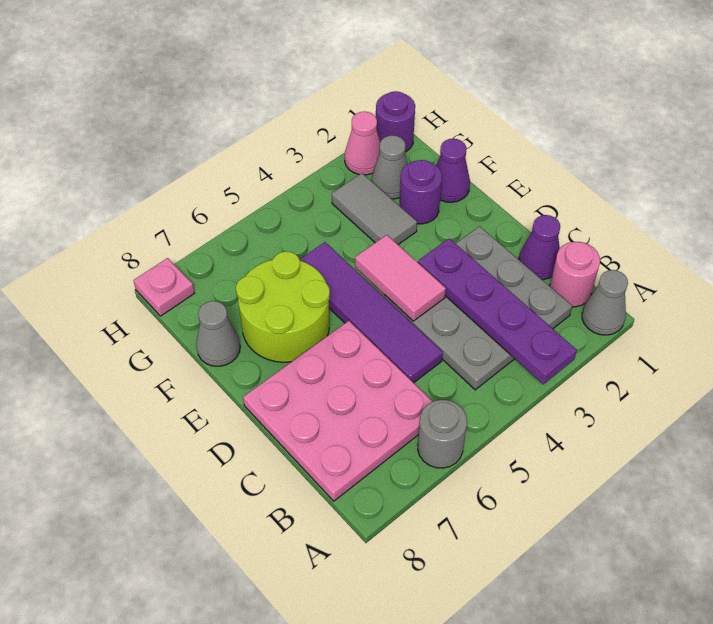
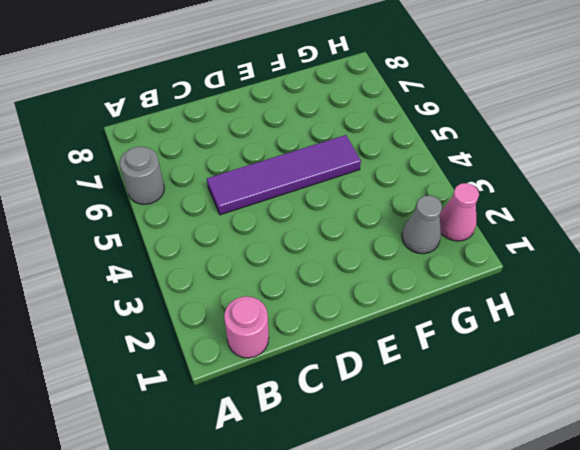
none -> grey cone A1 level 1
none -> grey plate B2:D4 level 1
none -> pink plate B6:D8 level 1

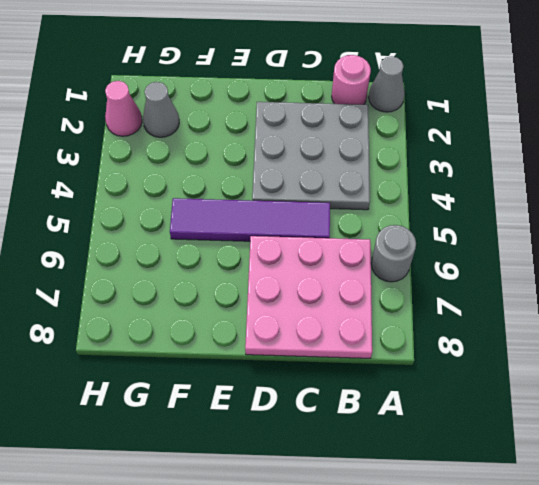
none -> purple cone C1 level 1
none -> lime round brick E6:F7 level 1
none -> purple cone F1 level 1

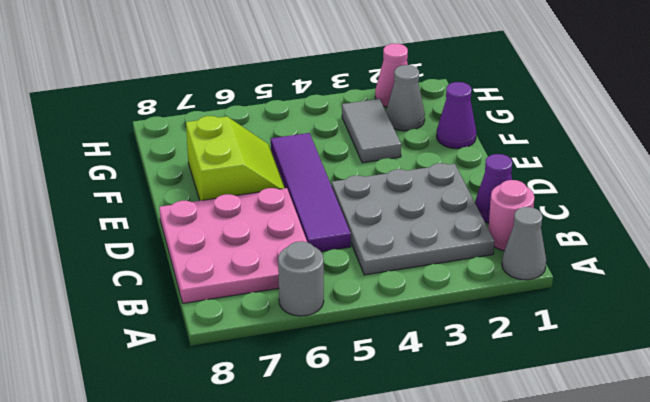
lime slope E6:F7 level 1 top 7 -> lime round brick E6:F7 level 1
none -> purple round brick F2 level 1
none -> grey cone F8 level 1
none -> purple round brick H1 level 1

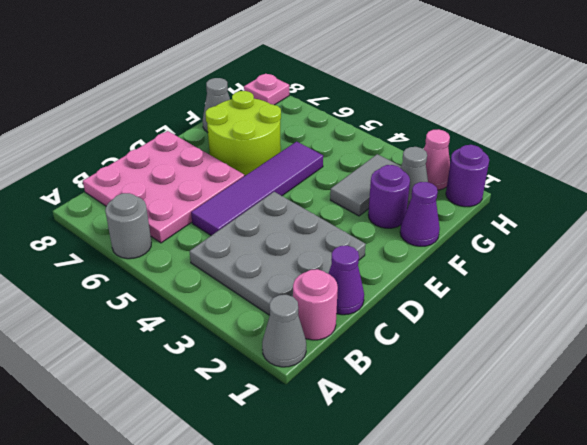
none -> purple plate A3:D3 level 2
none -> pink tile D4:E4 level 2

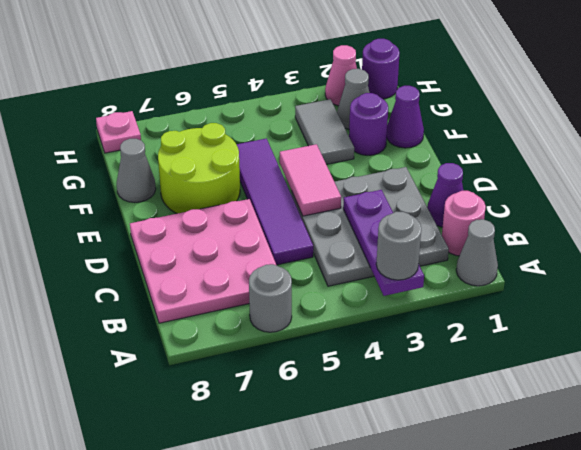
purple plate A3:C3 level 2 -> purple plate A3:D3 level 2
grey round brick A3 level 3 -> none

